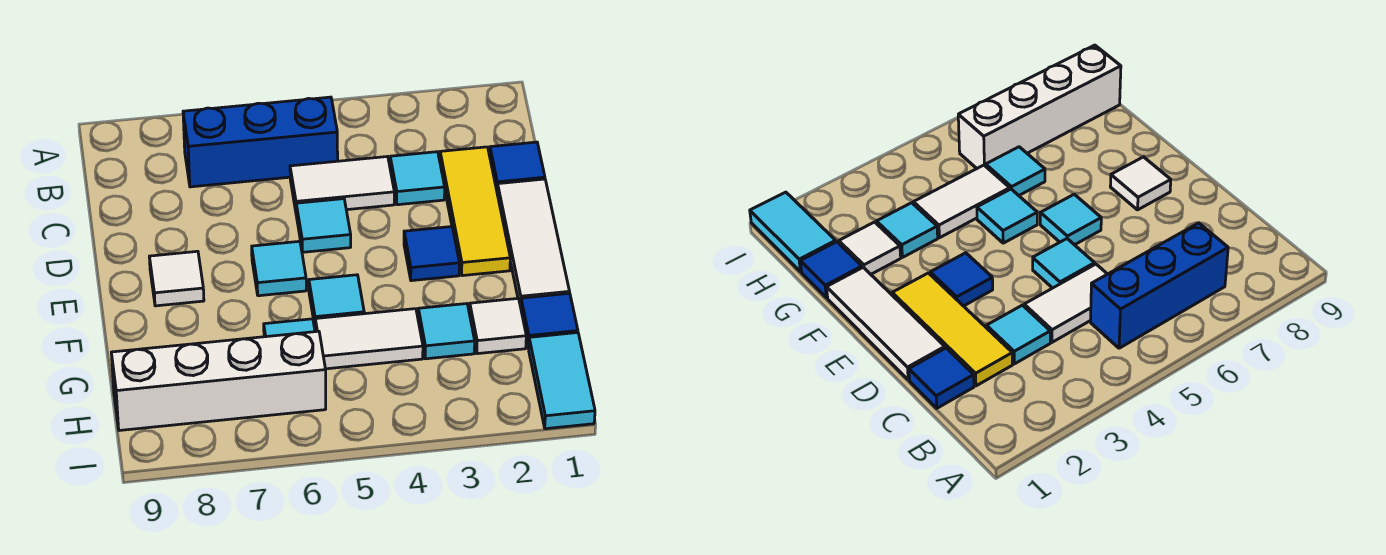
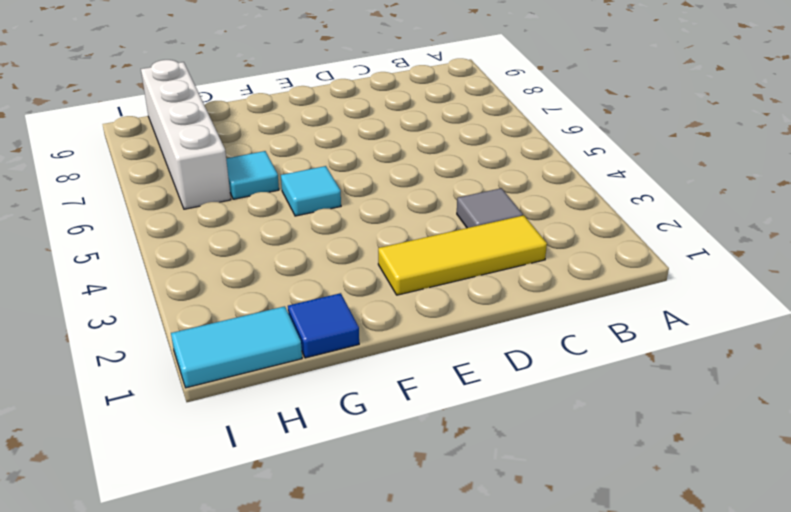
grey tile C3 level 1 -> cyan tile C3 level 1
none -> blue brick B5:B7 level 1
none -> blue tile C1 level 1
none -> white tile C4:C5 level 1

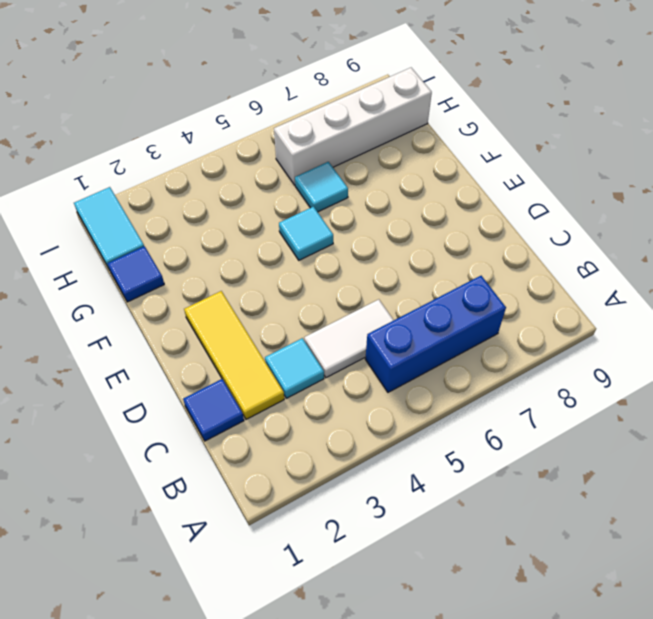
none -> white tile D1:F1 level 1
none -> cyan tile D5 level 1
none -> blue tile E3 level 1

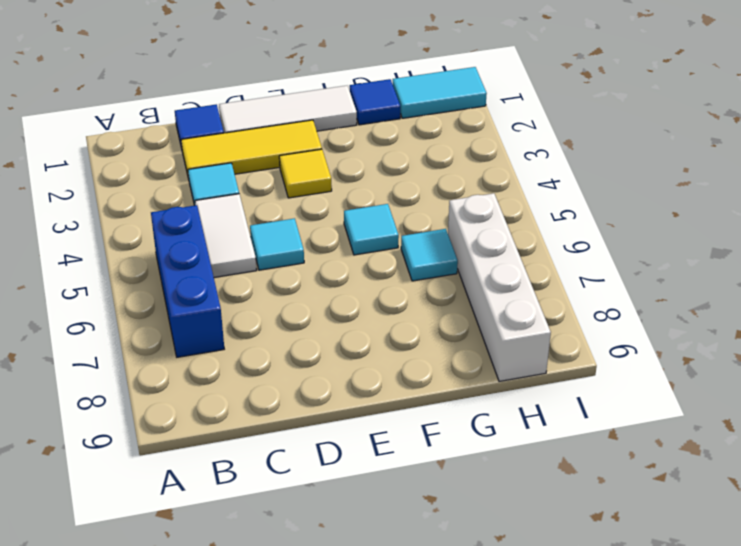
yellow tile E3 level 1 -> blue tile E3 level 1
none -> cyan tile E6 level 1
none -> white tile E8 level 1
none -> white tile G2 level 1

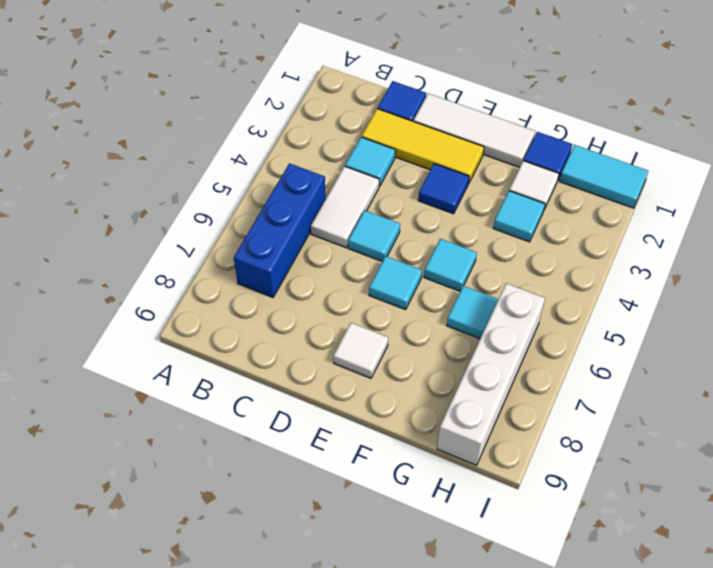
none -> white tile G4:G5 level 1

